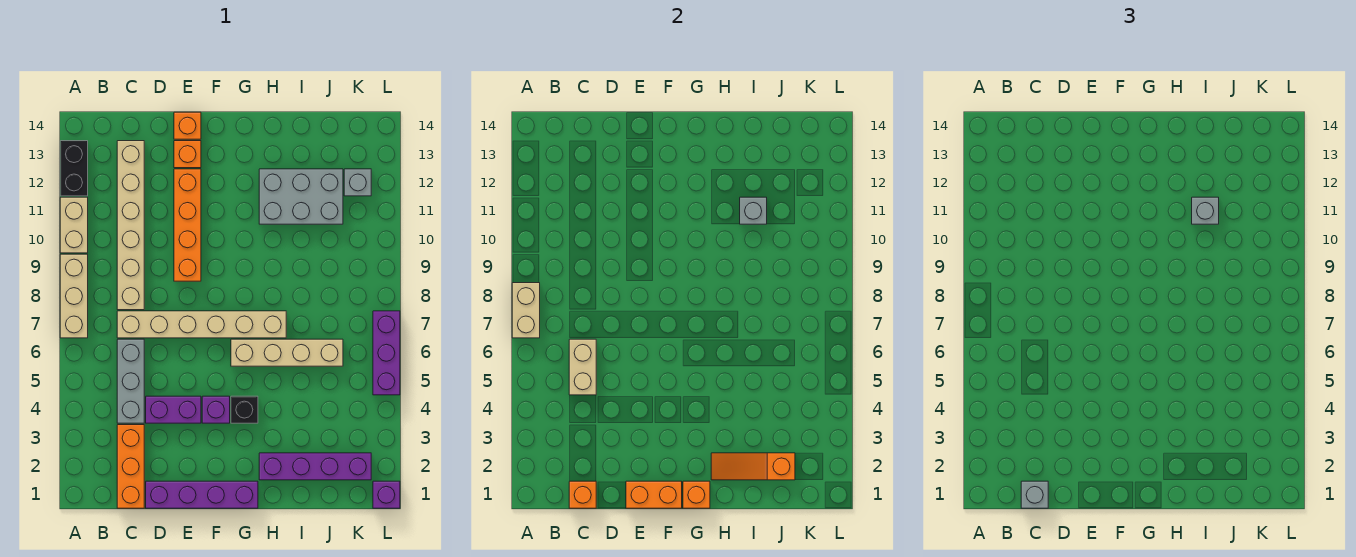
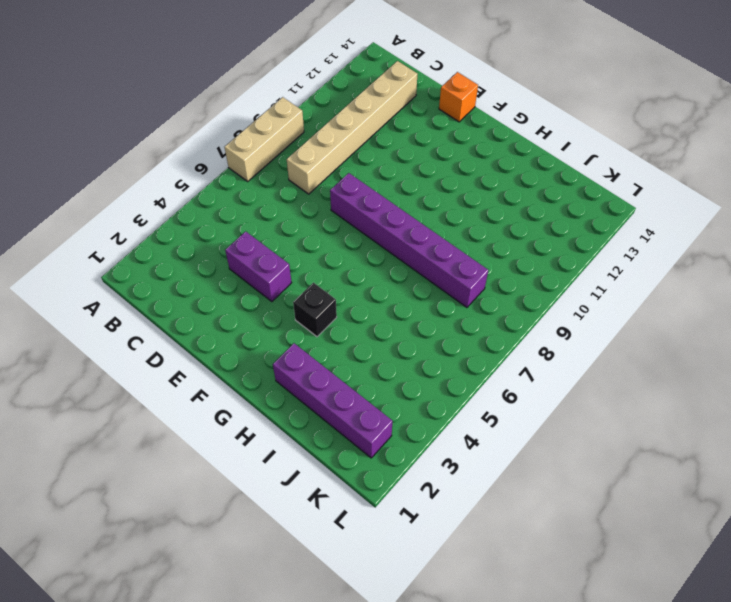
purple brick E8:J8 level 1 -> none
none -> tan brick A10:A11 level 1
none -> black brick A12:A13 level 1
none -> orange brick C1:C3 level 1

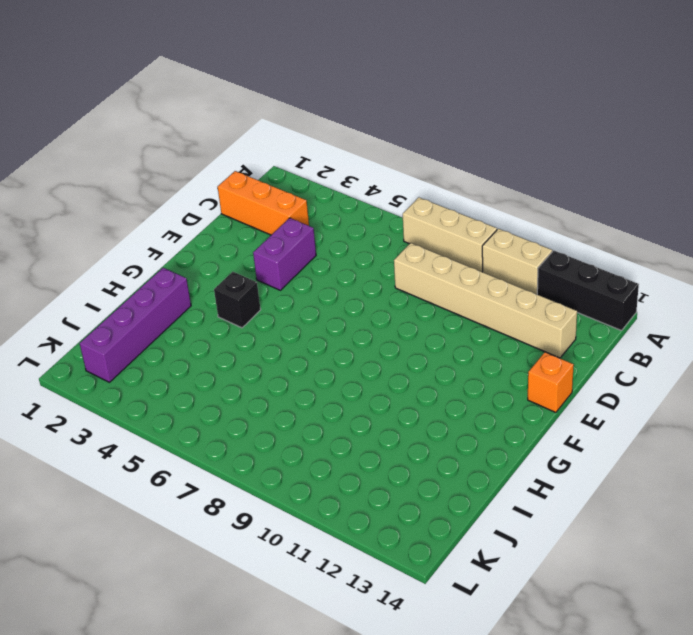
black brick A12:A14 level 1 -> black brick A12:A13 level 1
none -> grey brick C4:C6 level 1
none -> tan brick C7:H7 level 1
none -> purple brick D1:G1 level 1

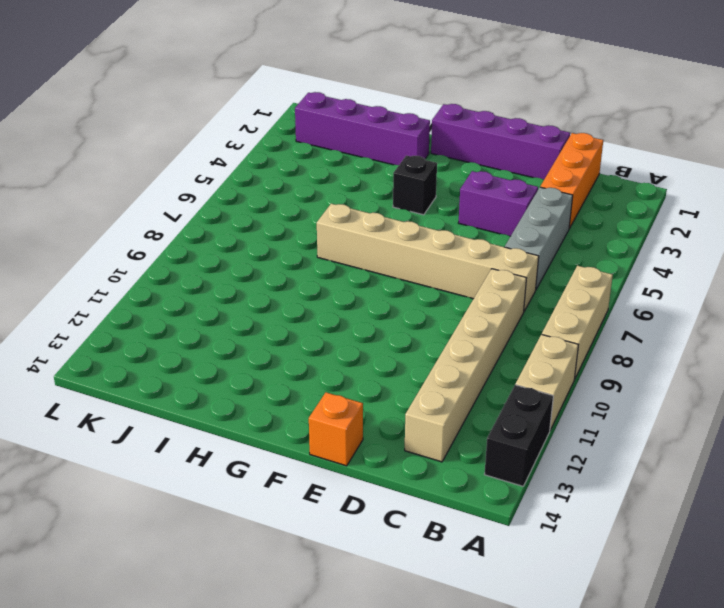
none -> orange brick E9:E12 level 1
none -> orange brick E13 level 1
none -> purple brick F4 level 1

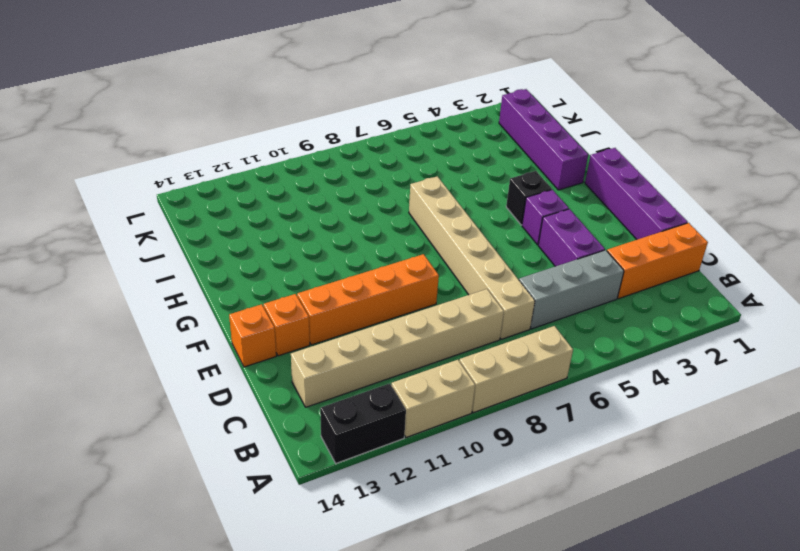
none -> tan brick G6:J6 level 1
none -> grey brick H11:J12 level 1
none -> grey brick K12 level 1

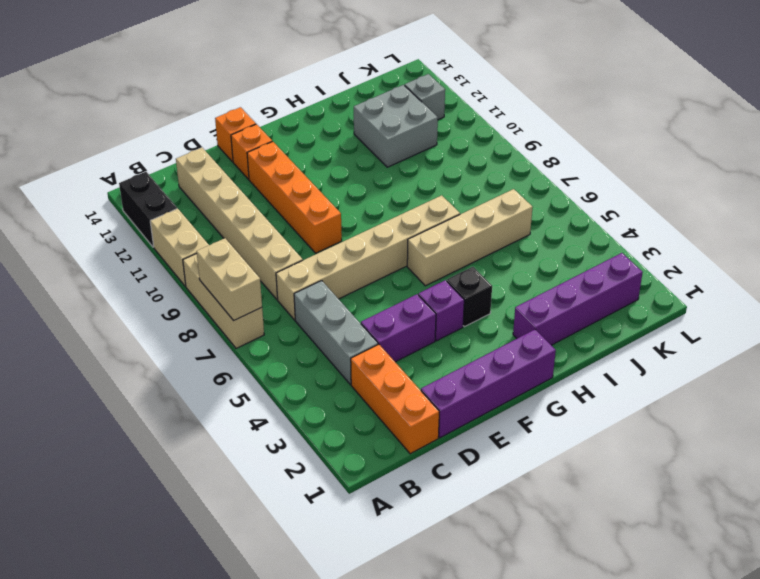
grey brick I11:J12 level 1 -> grey brick H11:J12 level 1
none -> purple brick L1 level 1
none -> purple brick L5:L7 level 1
none -> orange brick C1 level 2

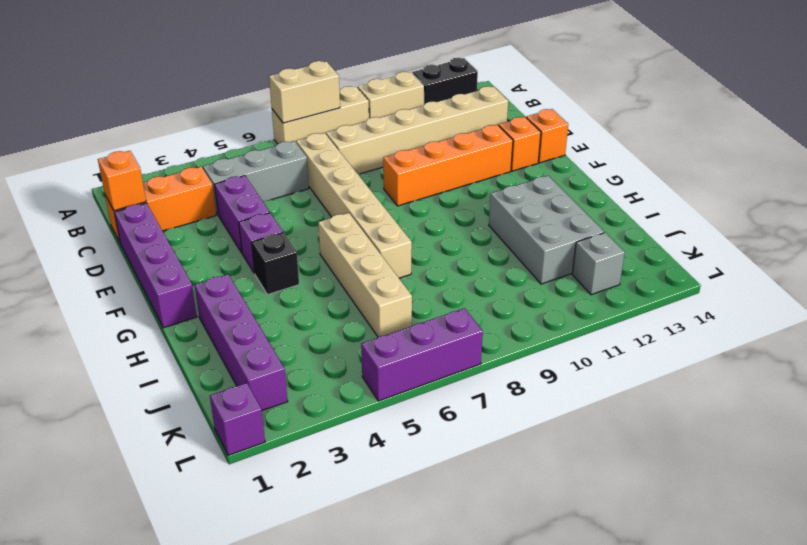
none -> tan brick C5:C6 level 2
none -> orange brick E1:F1 level 2
none -> orange brick G1 level 2

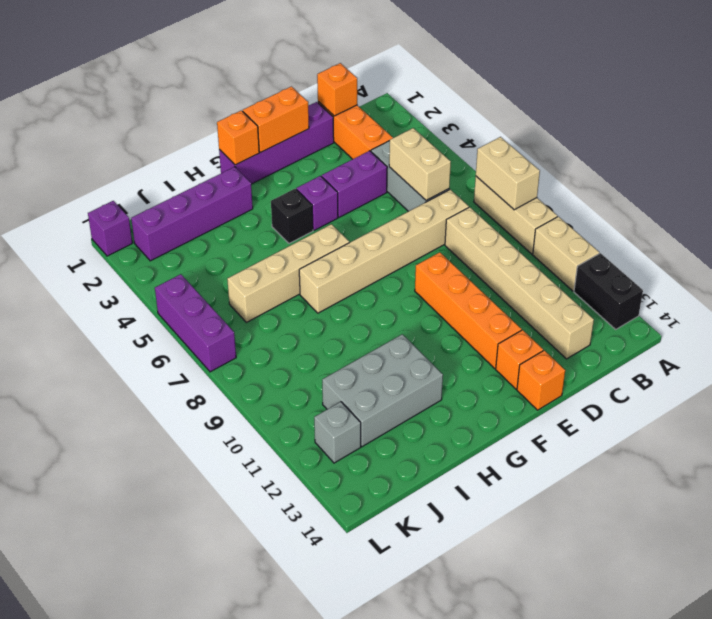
none -> orange slope H2:J2 level 2 top J
none -> grey brick I11 level 2
none -> grey brick C1 level 3

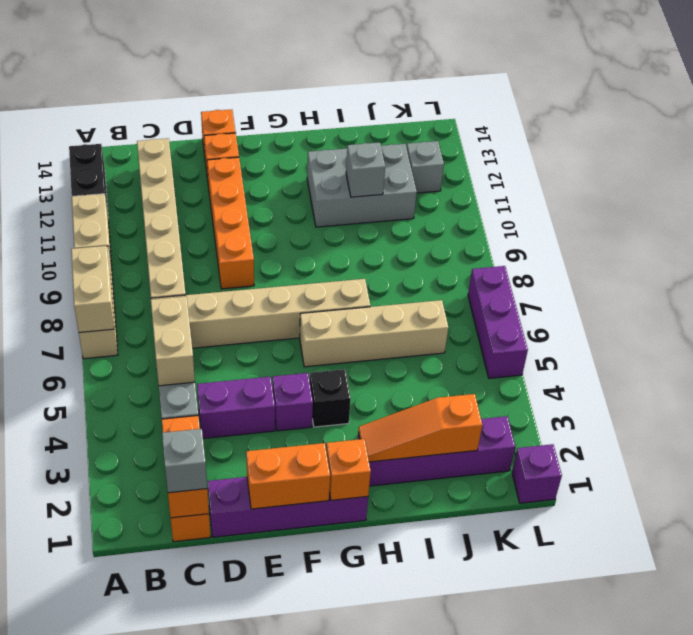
none -> grey brick I11 level 3

